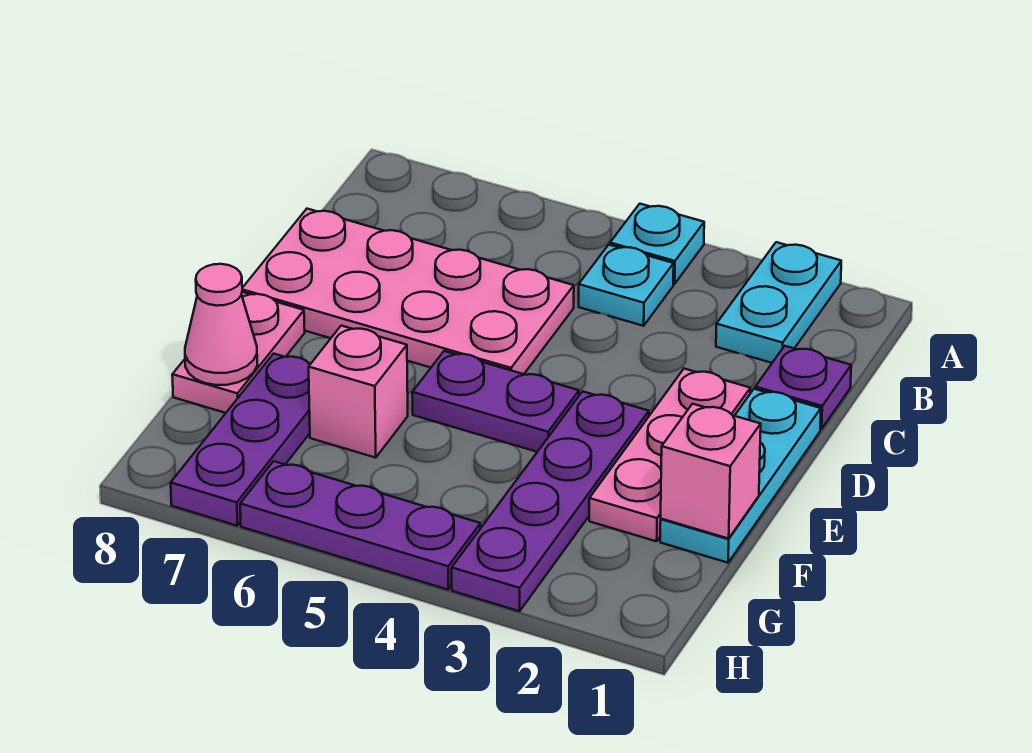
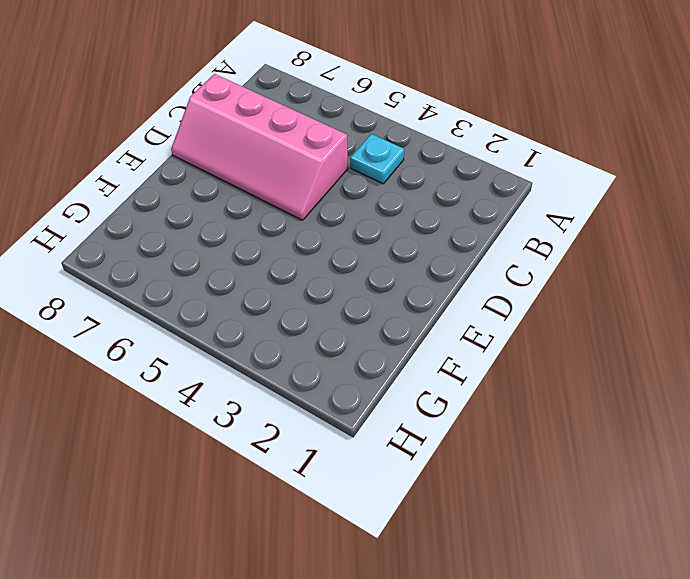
pink slope C5:D8 level 1 top C -> pink plate C5:D8 level 1
none -> cyan plate A2:B2 level 1
none -> cyan plate A4 level 1
none -> purple plate C1 level 1

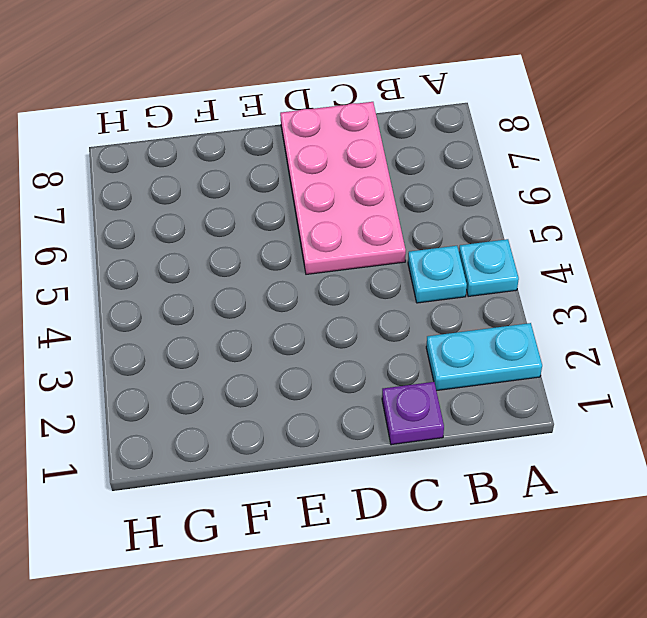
none -> cyan plate D1:F1 level 1
none -> pink plate D2:F2 level 1
none -> purple plate E3:H3 level 1

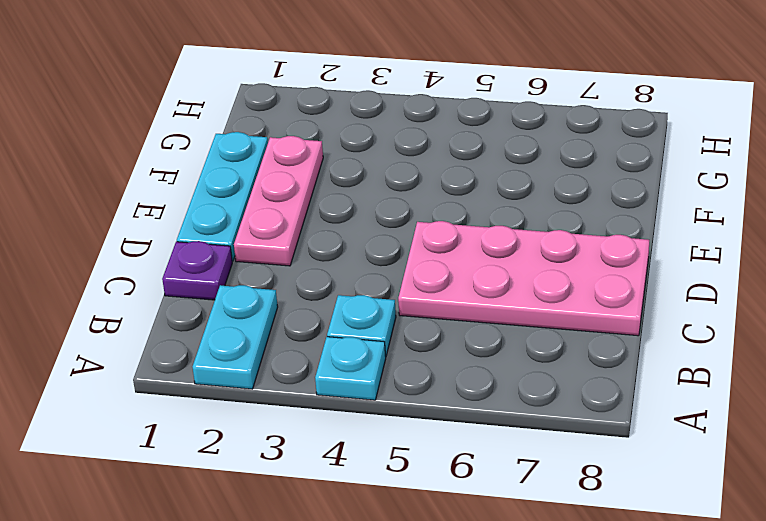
none -> purple plate E3:H3 level 1
none -> purple plate E4:E5 level 1
none -> pink plate E8:F8 level 1

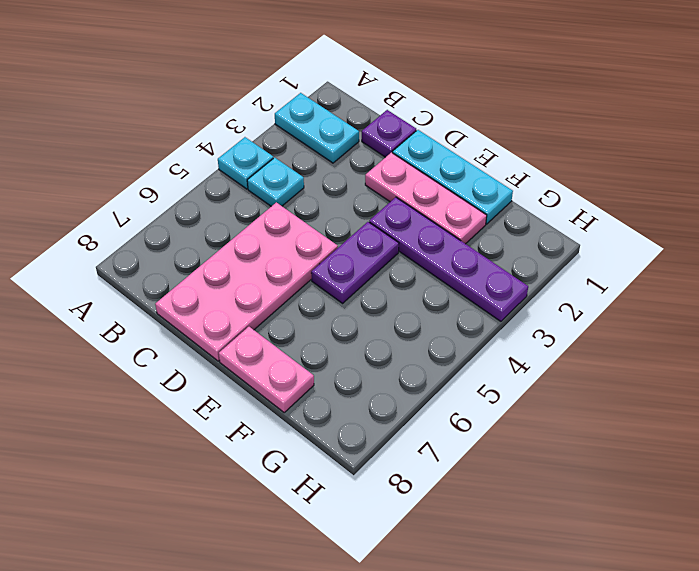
none -> pink brick F6 level 1
none -> purple plate F7:H7 level 1
none -> purple plate H4:H6 level 1

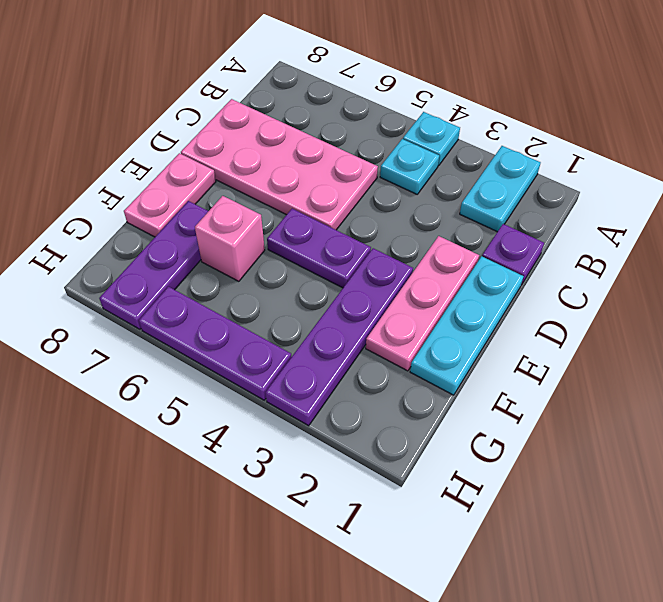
none -> pink brick F1 level 2
none -> pink cone F8 level 2

